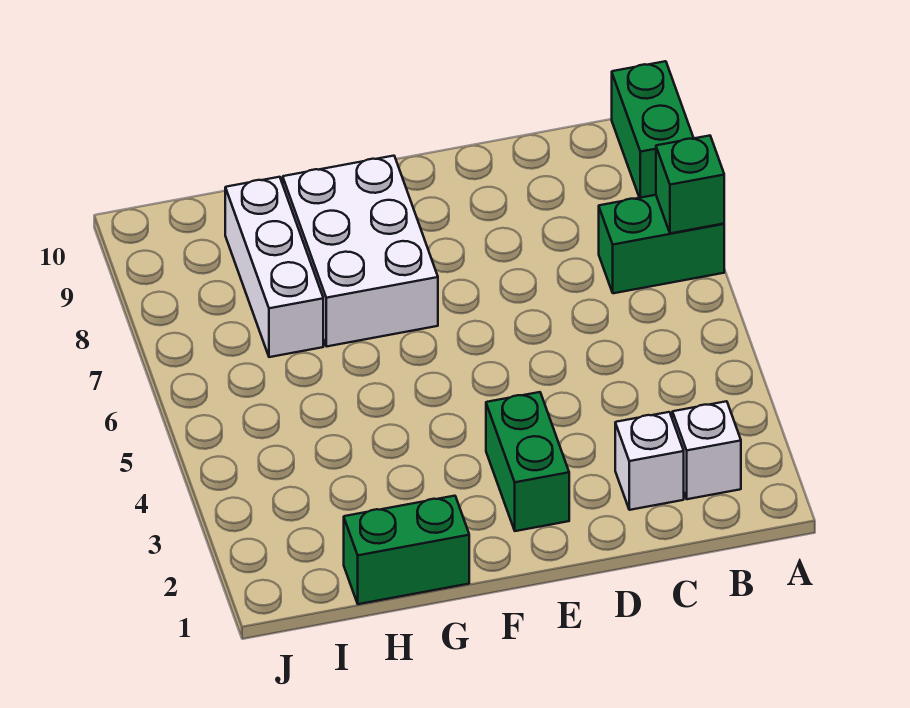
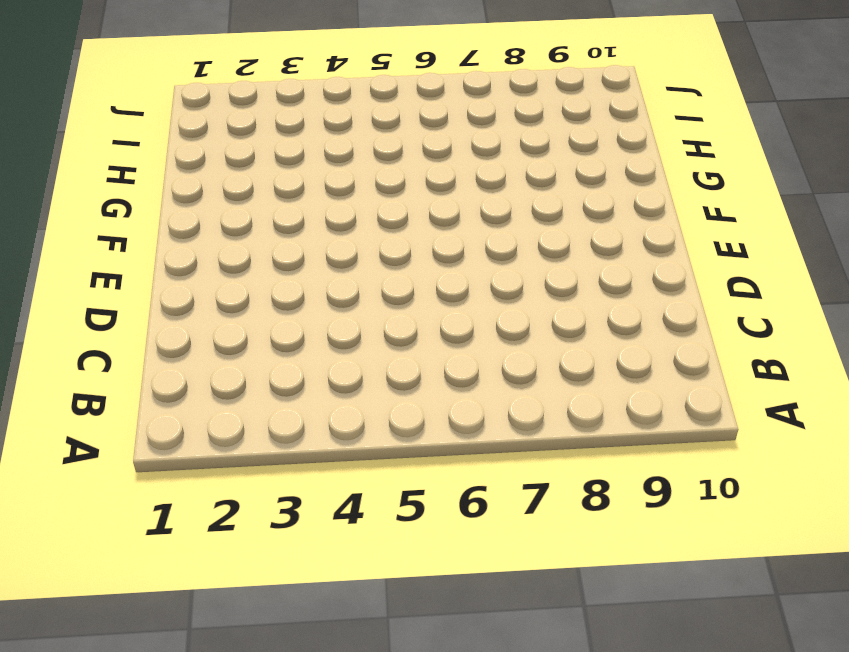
none -> green brick A7:B7 level 1
none -> green brick A9:A10 level 1

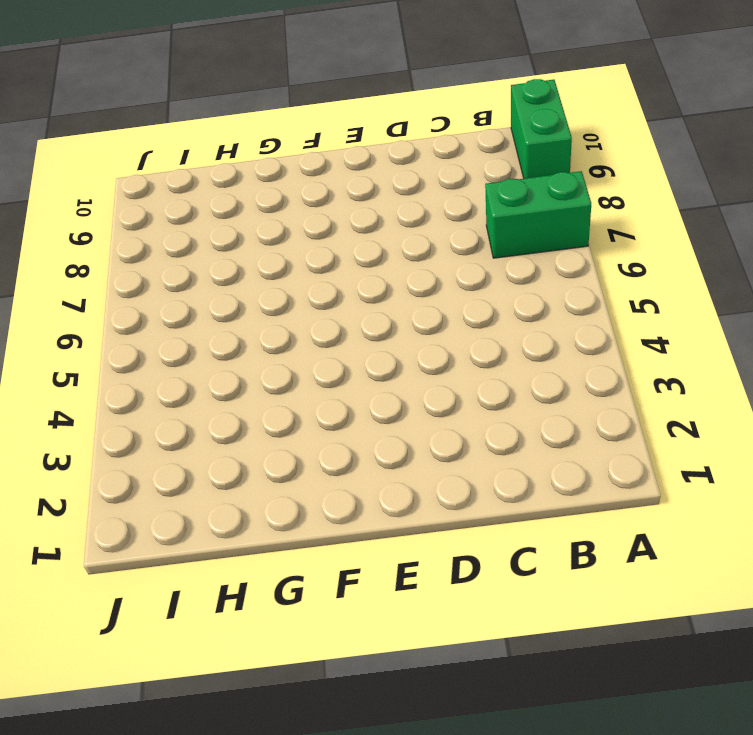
none -> white brick B2 level 1
none -> white brick C2 level 1

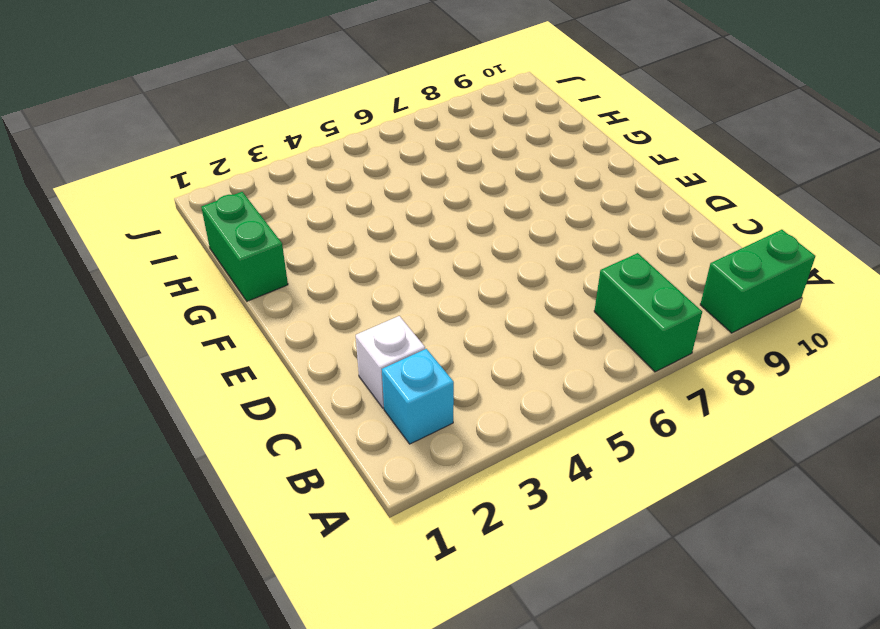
cyan brick B2 level 1 -> white brick B2 level 1
none -> green brick E2:E3 level 1
none -> white brick F7:G9 level 1

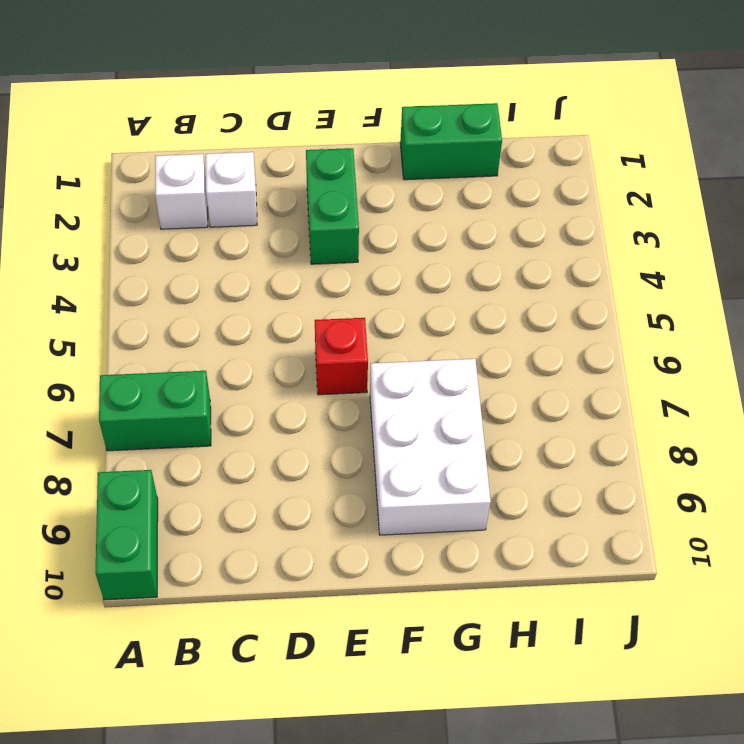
red brick E6 level 1 -> none
none -> white brick H7:H9 level 1
none -> green brick A7 level 2

